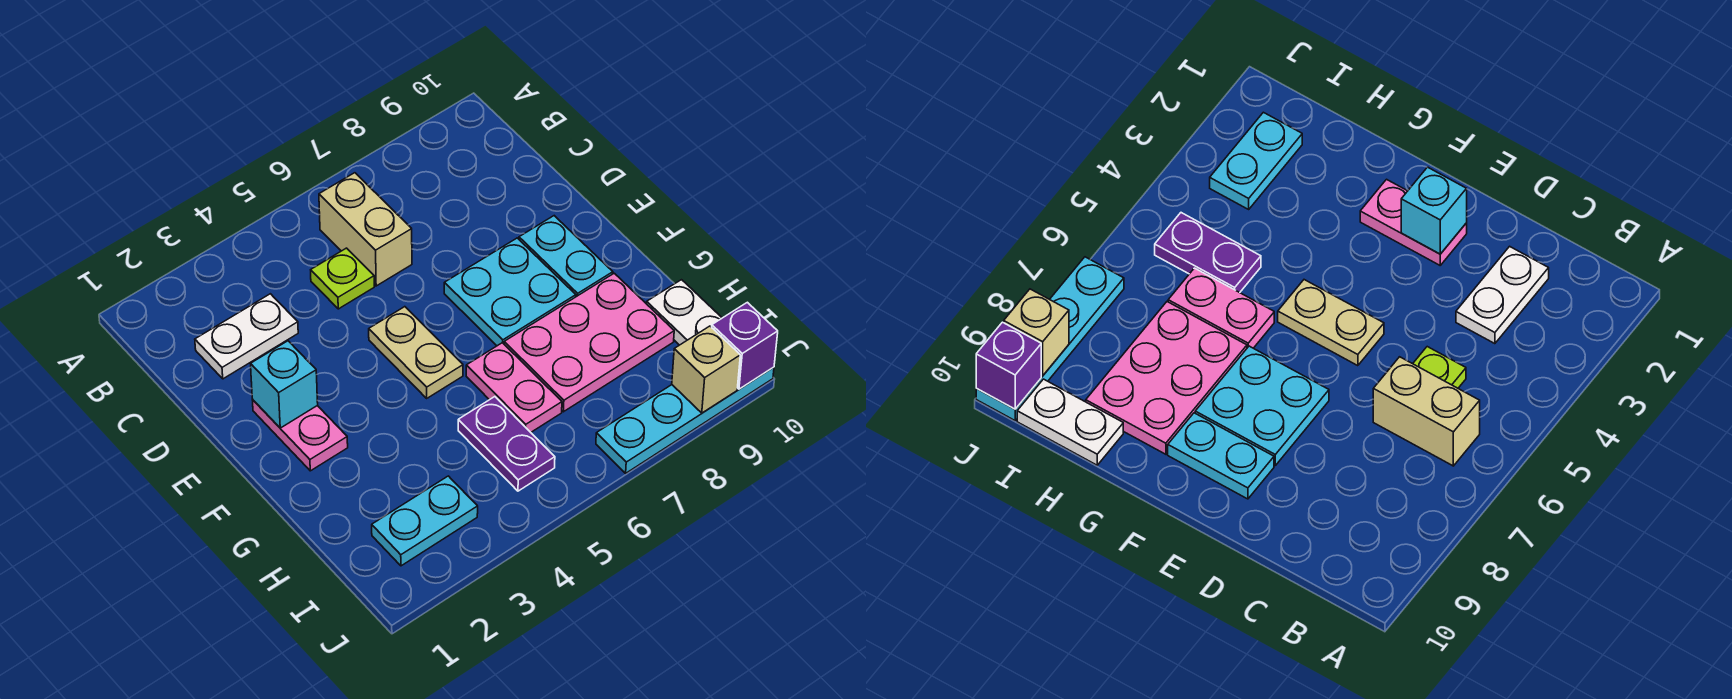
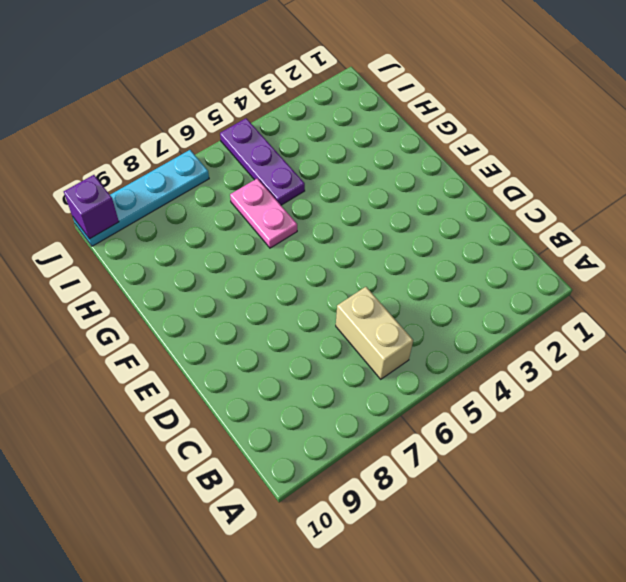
purple plate H5:J5 level 1 -> purple plate H5:I5 level 1
none -> white plate C2:C3 level 1
none -> lime plate C5 level 1
none -> pink plate E2:F2 level 1

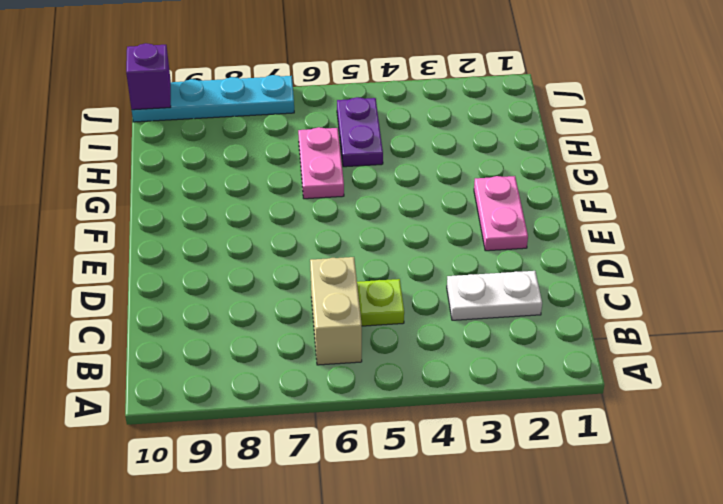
none -> tan plate E5:F5 level 1
none -> cyan plate E7:F8 level 1
none -> cyan plate E9:F9 level 1

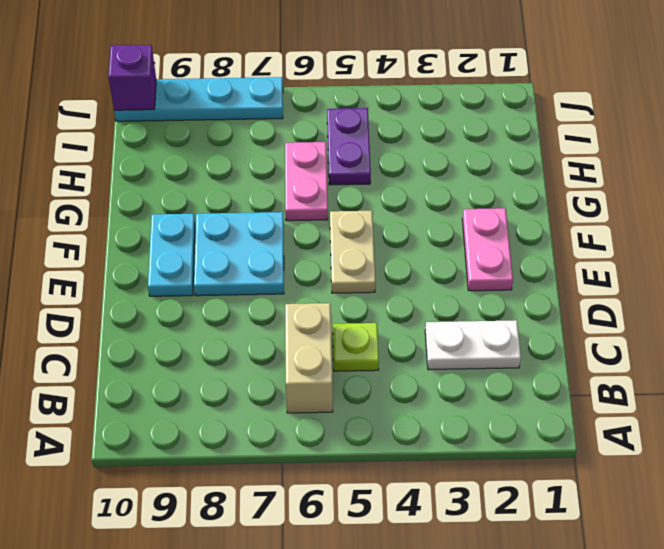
none -> pink plate G7:H9 level 1
none -> white plate H10:I10 level 1
none -> cyan plate I2:I3 level 1

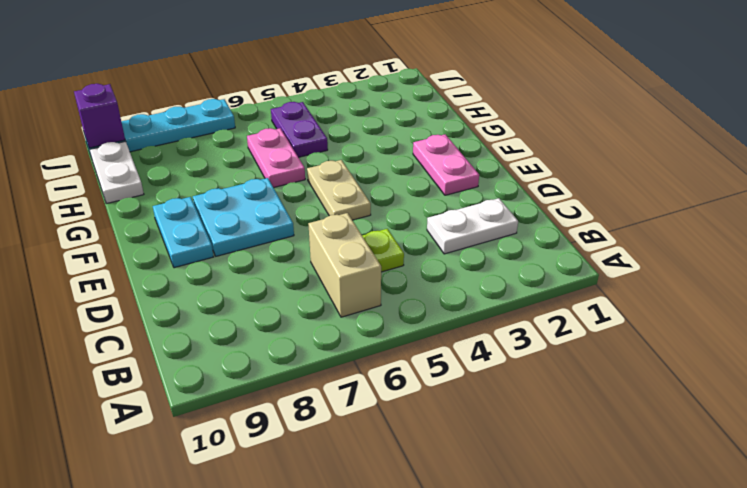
none -> pink plate G7:H9 level 1
none -> cyan plate I2:I3 level 1
none -> cyan brick E2 level 2

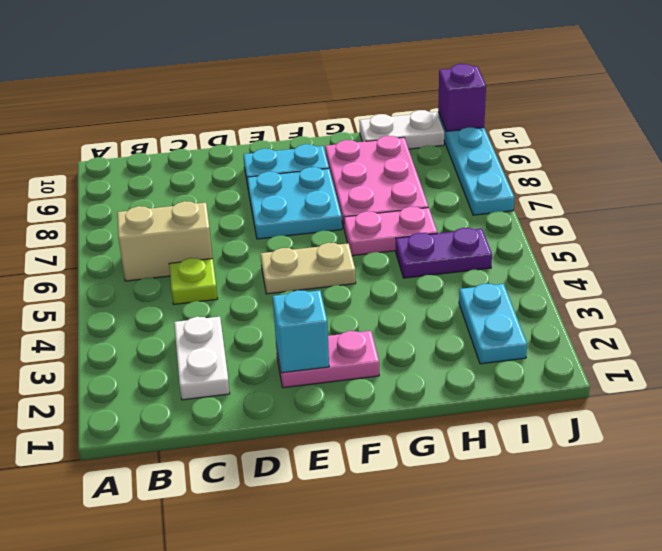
none -> tan brick J9 level 2

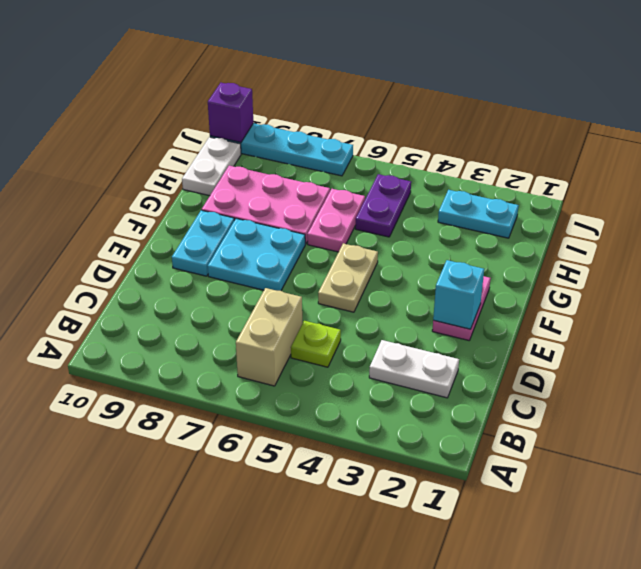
none -> tan brick J9 level 2

